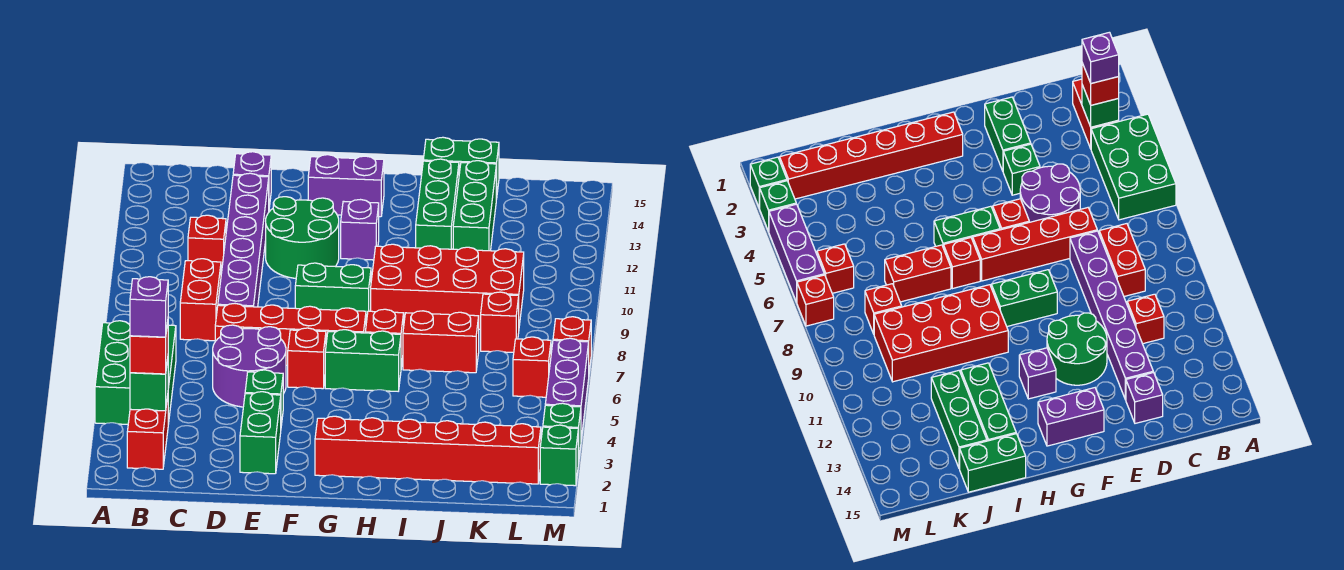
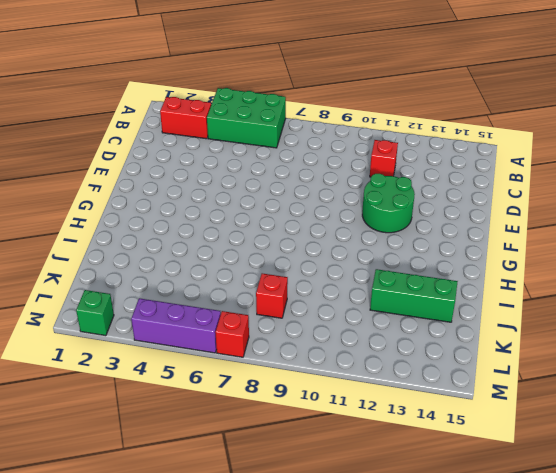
none -> red brick C8:C9 level 1
none -> purple round brick D5:E6 level 1
none -> red brick D7:G7 level 1
none -> purple brick D8:D13 level 1

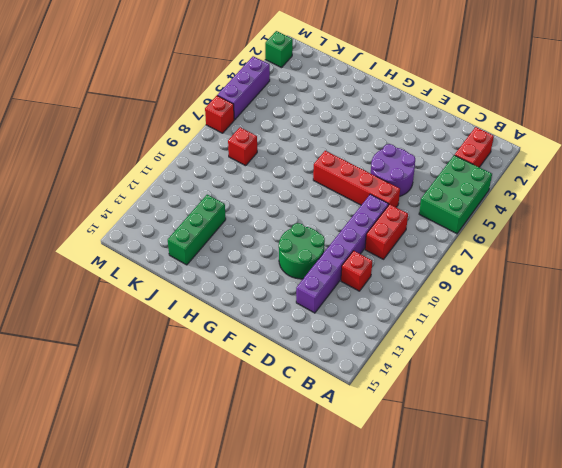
none -> purple brick D14 level 1
none -> green brick E2:E3 level 1
none -> green brick E4 level 1
none -> red brick F6 level 1

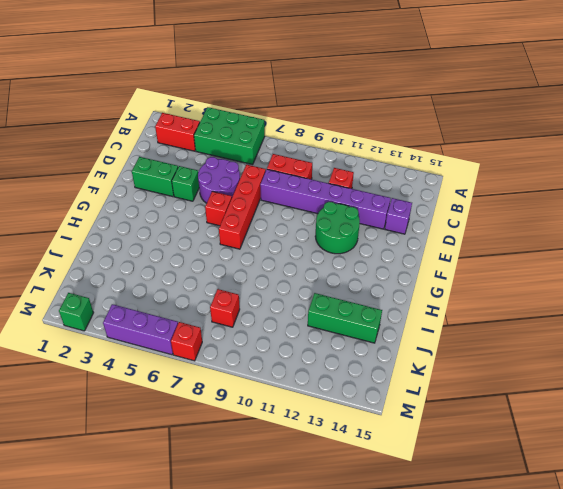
none -> green brick F9:G9 level 1
none -> purple brick F14:G14 level 1
none -> red brick G2:L2 level 1
none -> green brick G6:H6 level 1

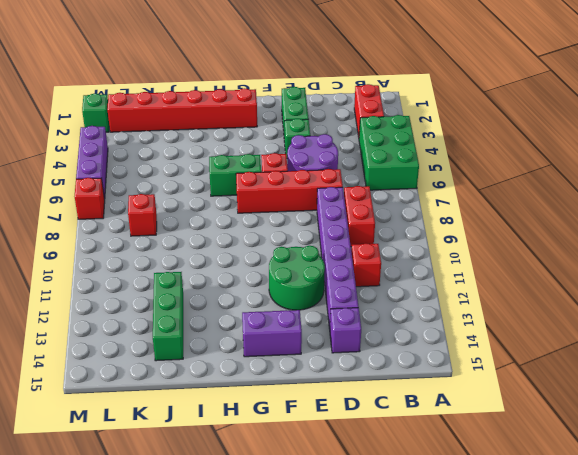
none -> green brick F9:G9 level 1
none -> purple brick G12 level 1
none -> red brick H7 level 1
none -> red brick H9:K10 level 1

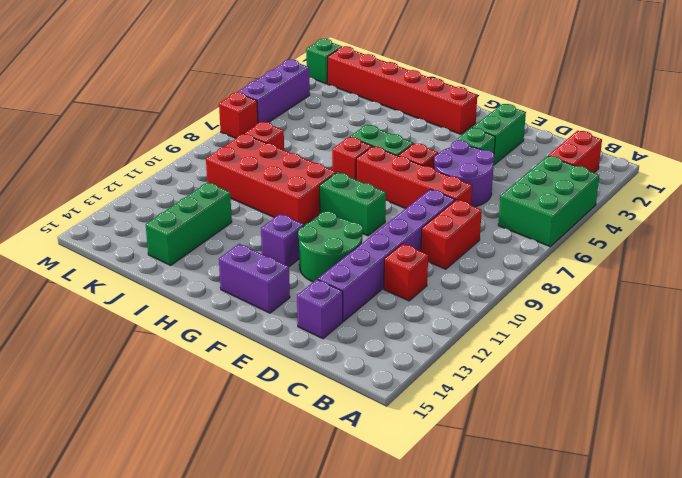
none -> red brick I7:J7 level 1
none -> green brick I12:I14 level 1
none -> green brick I15:J15 level 1
none -> red brick L6 level 1

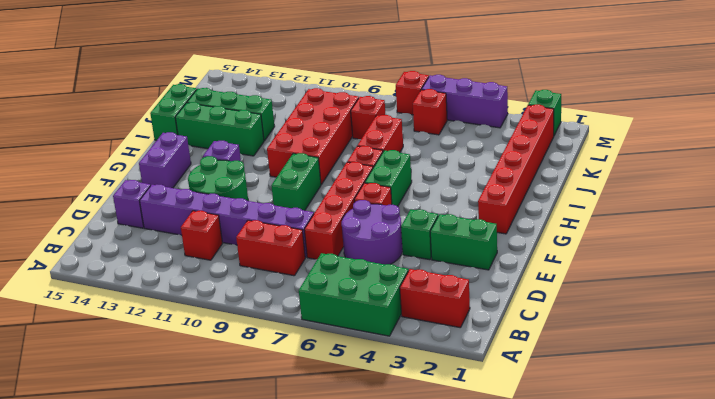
none -> green brick M3 level 1
none -> green brick B3 level 2
none -> red brick B3 level 3
none -> purple brick B3 level 4

